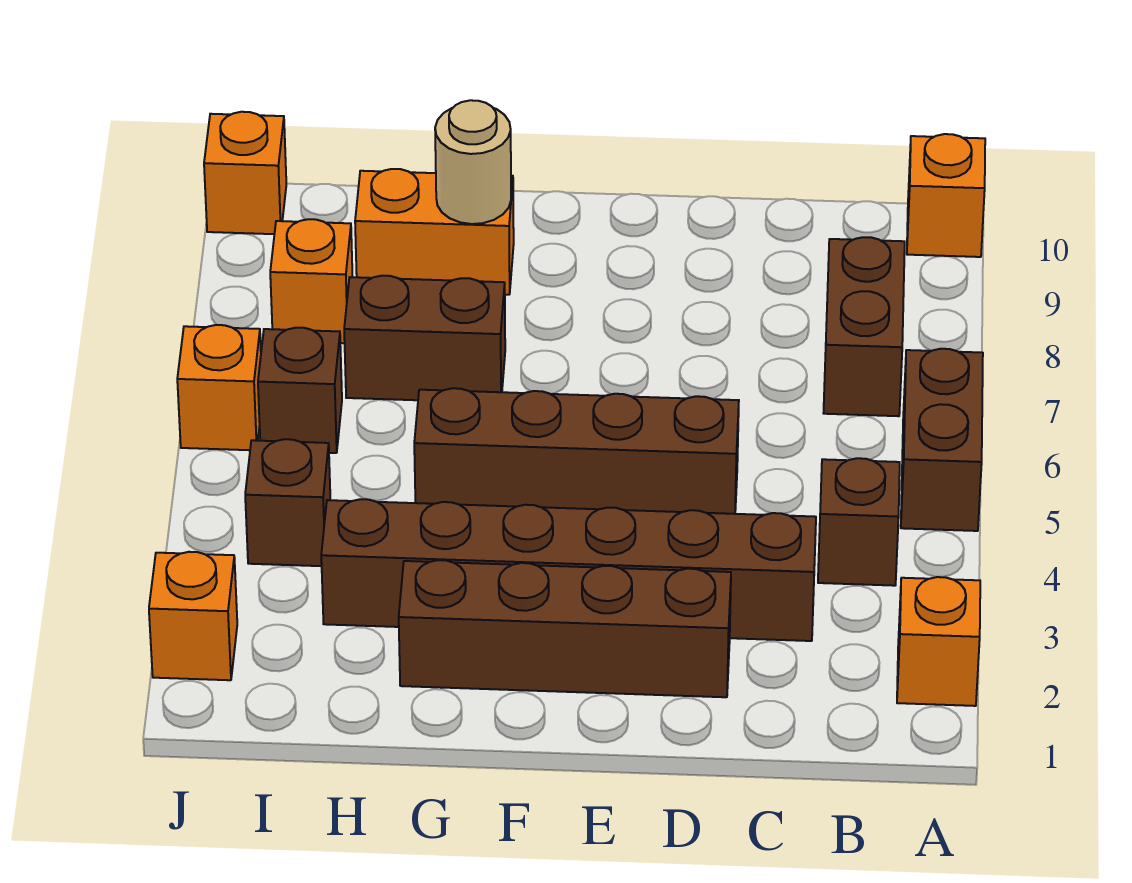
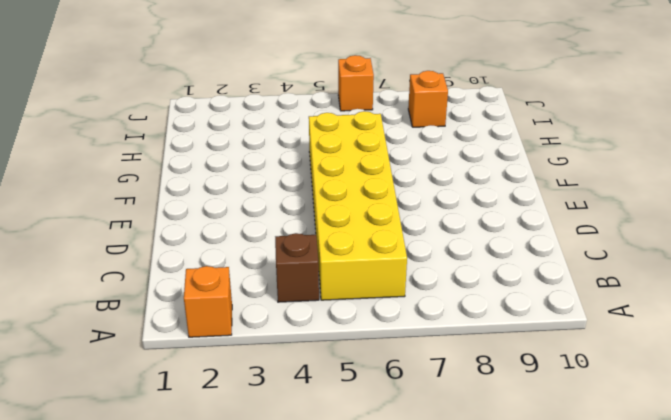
yellow brick B5:G6 level 1 -> brown brick D5:G5 level 1
none -> brown brick A5:A6 level 1
none -> orange brick A10 level 1
none -> brown brick B7:B8 level 1

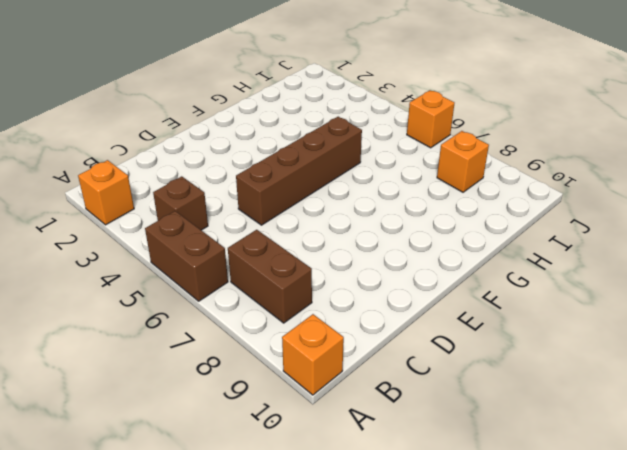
none -> brown brick C3:H3 level 1
none -> brown brick D2:G2 level 1
none -> brown brick G7:H7 level 1

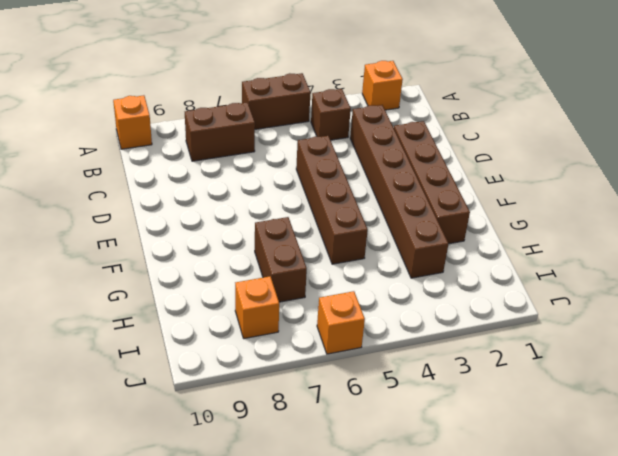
none -> orange brick G9:H9 level 1
none -> brown brick I4 level 1
none -> brown brick I6 level 1

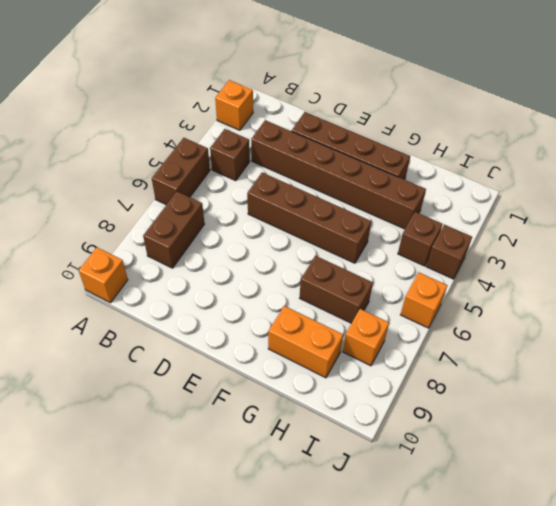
brown brick J4 level 1 -> brown brick I6 level 1
none -> orange brick J2 level 1
none -> orange brick J10 level 1
none -> tan round brick G9 level 2

